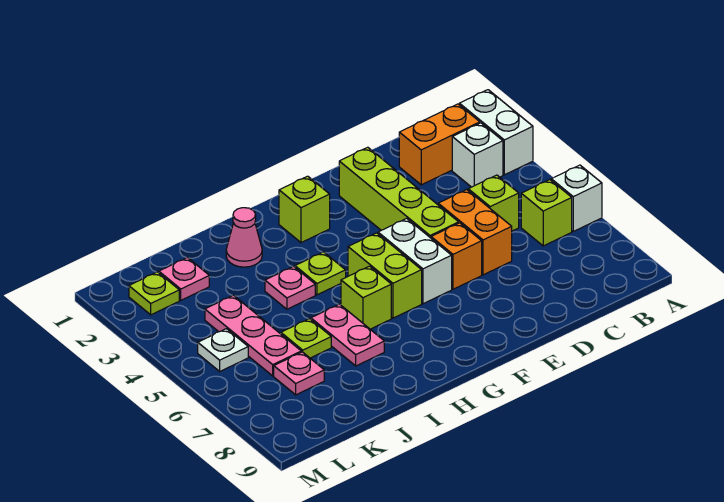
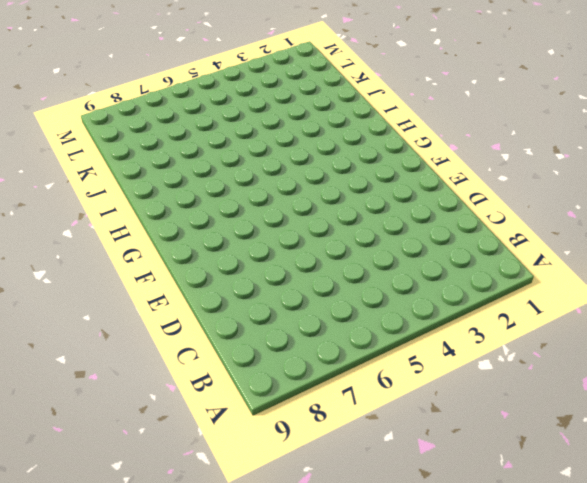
none -> white brick A2:A3 level 1
none -> white brick A6 level 1
none -> orange brick B2:C2 level 1

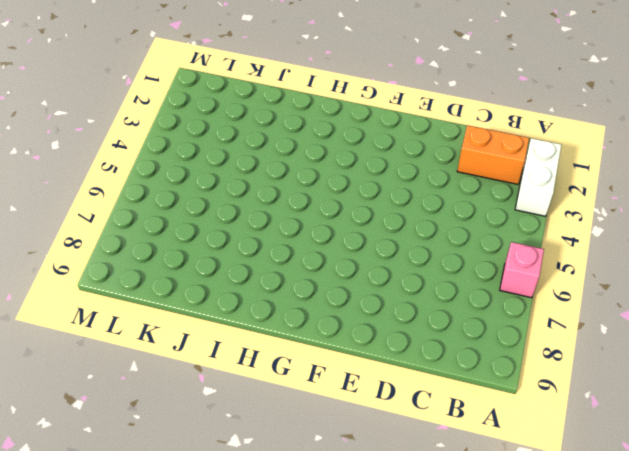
pink brick A6 level 1 -> white brick A6 level 1
none -> white brick B3 level 1
none -> lime brick B6 level 1
none -> lime brick C5 level 1

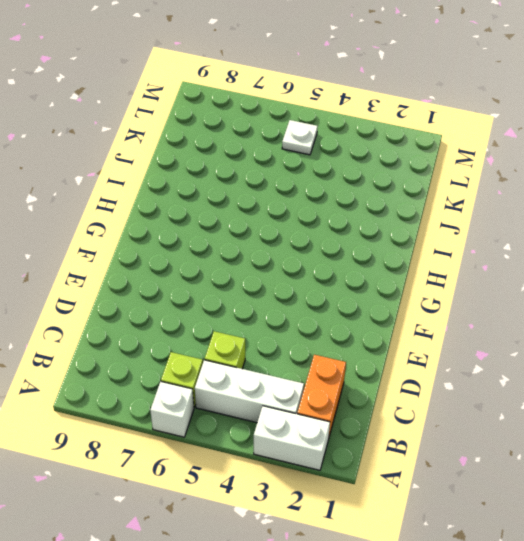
white brick B3:B5 level 1 -> white brick B3 level 1
none -> orange brick D5:D6 level 1
none -> lime brick E2:E5 level 1
none -> orange brick E6 level 1

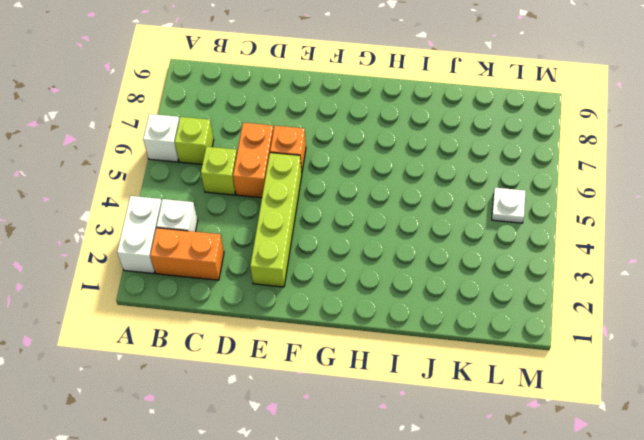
none -> white brick F5:F6 level 1
none -> lime brick G2 level 1
none -> lime brick G5:G6 level 1

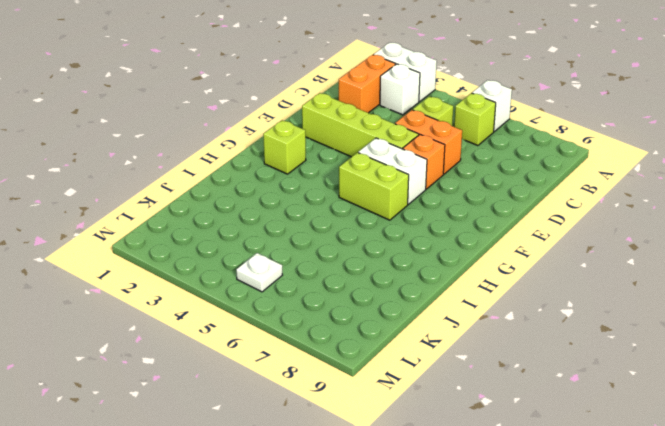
none -> lime plate H4 level 1
none -> lime brick H6 level 1
none -> pink cone I2 level 1

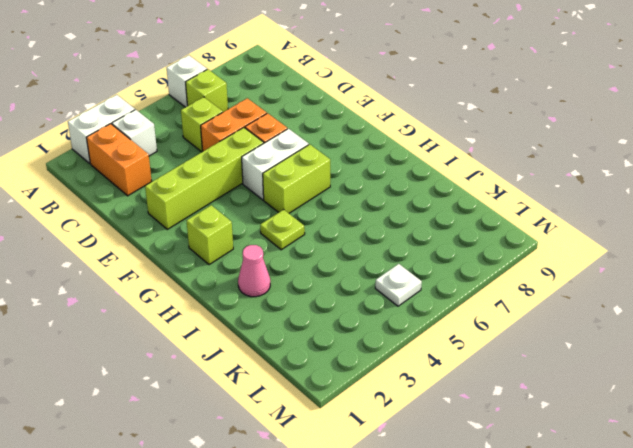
none -> lime brick H6 level 1
none -> pink plate I4 level 1
none -> pink plate I6:I7 level 1

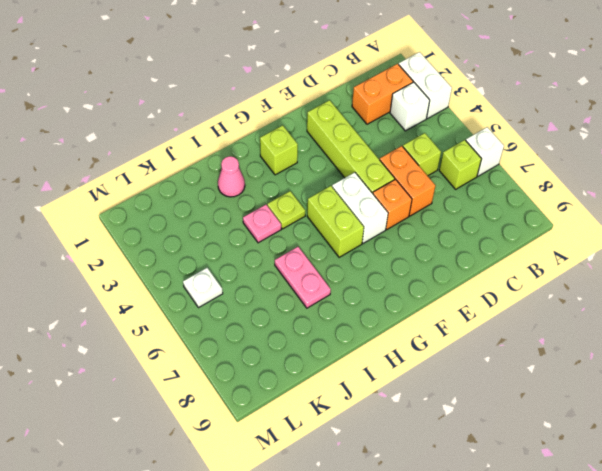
none -> lime brick H6 level 1
none -> lime plate J6 level 1
none -> pink plate K2 level 1

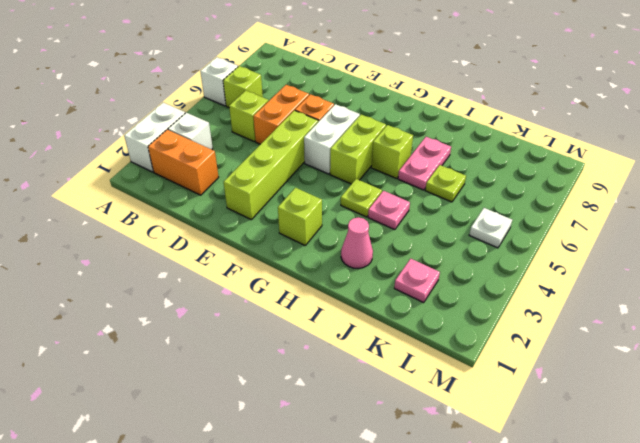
none -> pink plate K4:K6 level 1
none -> pink plate K7 level 1
none -> lime plate L2 level 1

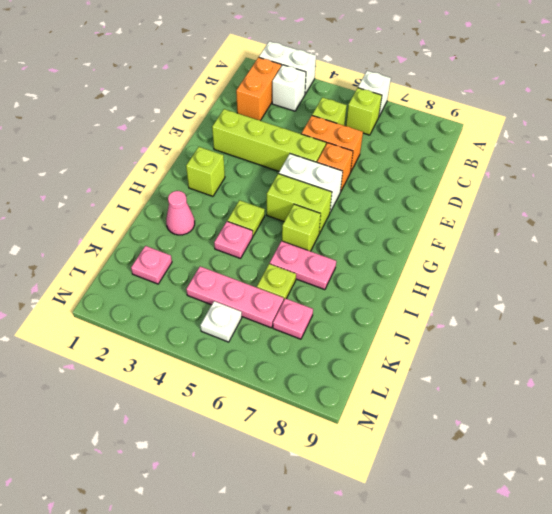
none -> lime plate L2 level 1

